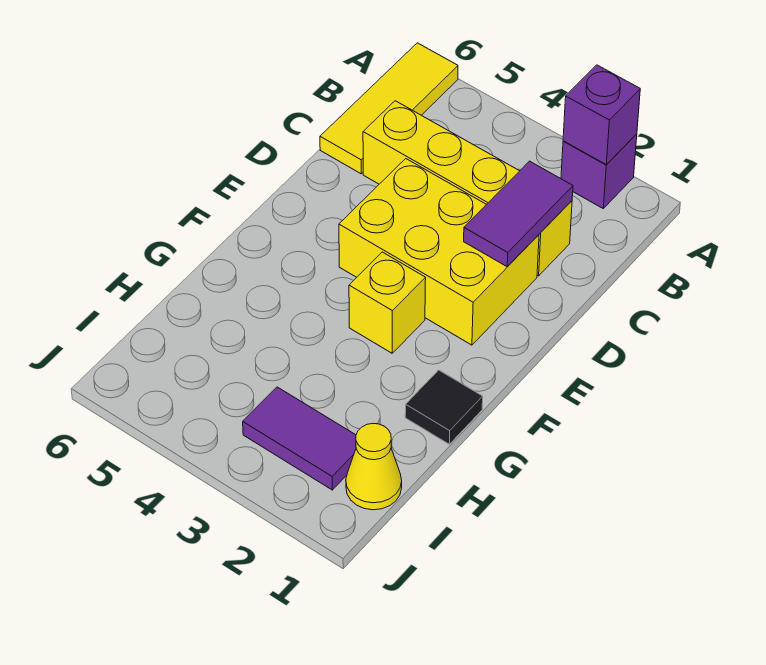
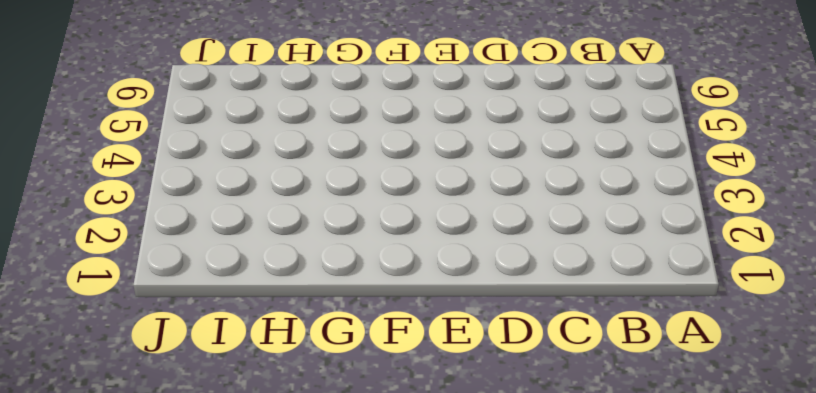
none -> purple brick A2 level 1
none -> yellow tile A6:C6 level 1

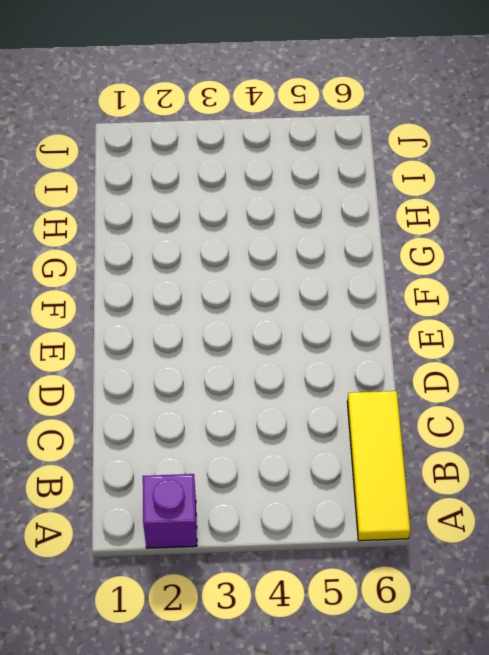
none -> yellow brick C2:C5 level 1
none -> yellow brick D2:E4 level 1

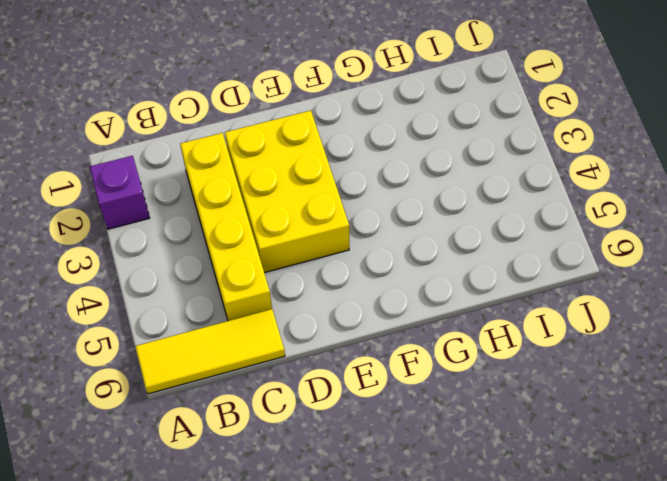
none -> yellow brick F3 level 1
none -> black tile G1 level 1

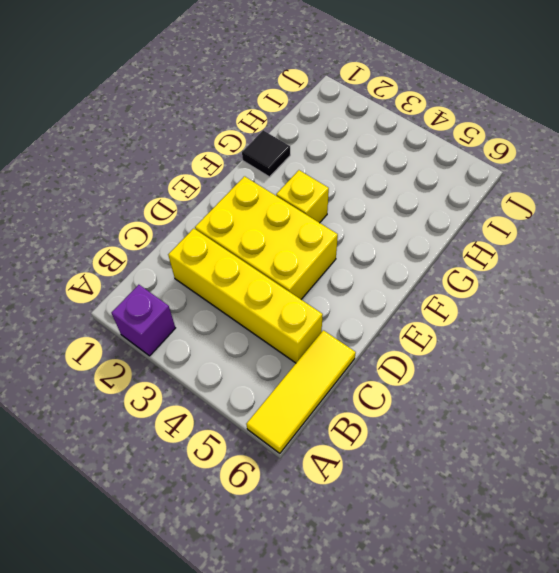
none -> yellow cone I1 level 1
none -> purple tile I2:I3 level 1

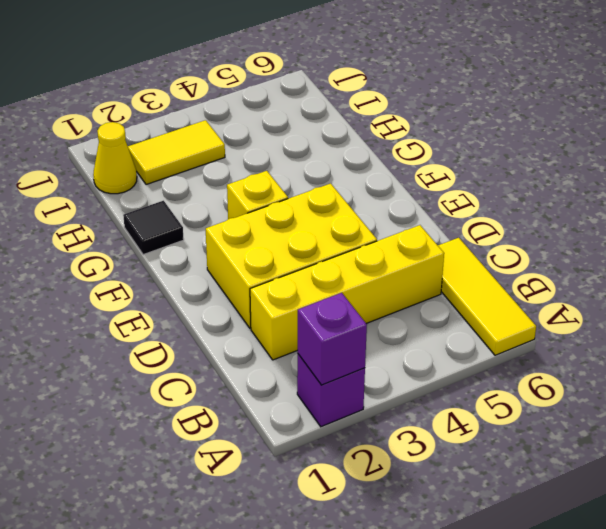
yellow tile I2:I3 level 1 -> purple tile I2:I3 level 1
none -> purple tile C2:D2 level 2

